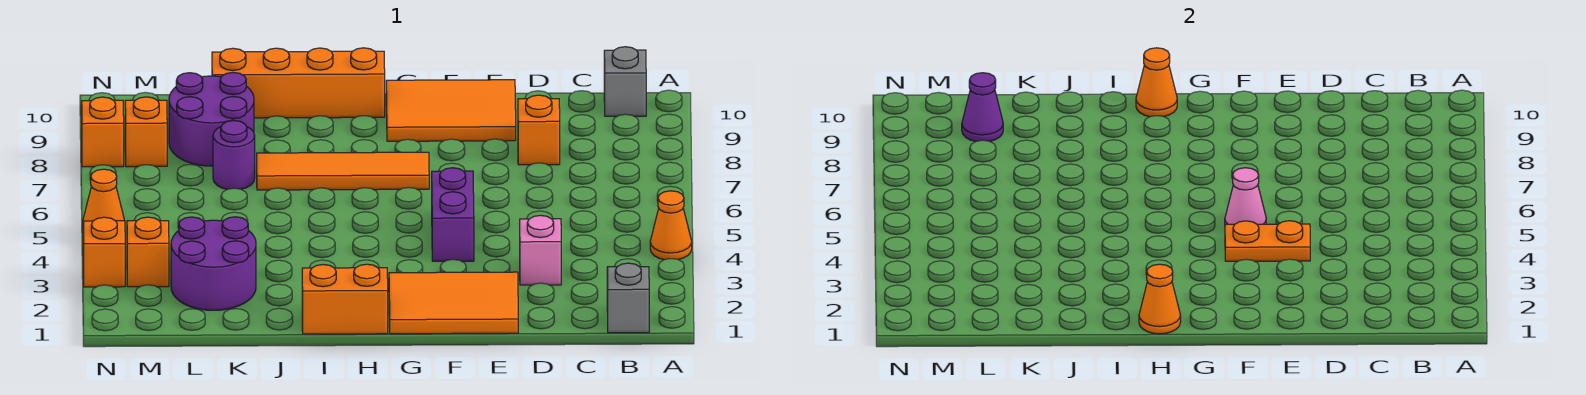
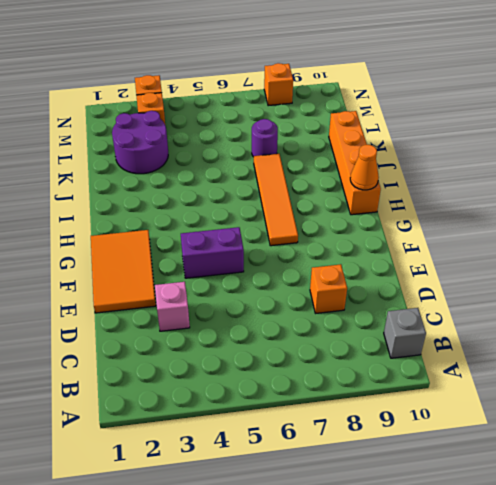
none -> orange cone A4 level 1
none -> grey brick B1 level 1
none -> orange tile E9:G10 level 1

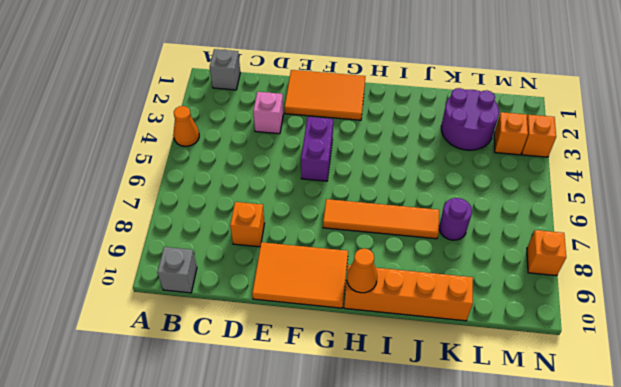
none -> orange brick H1:I1 level 1
none -> purple round brick K8:L9 level 1
none -> orange brick M8 level 1

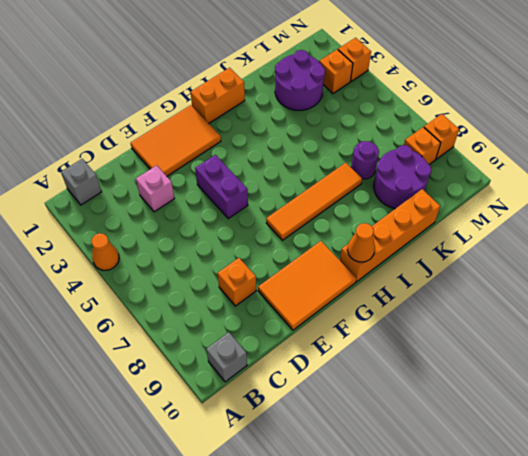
none -> orange cone N5 level 1
none -> orange plate E4:F4 level 2
none -> pink cone F5 level 2

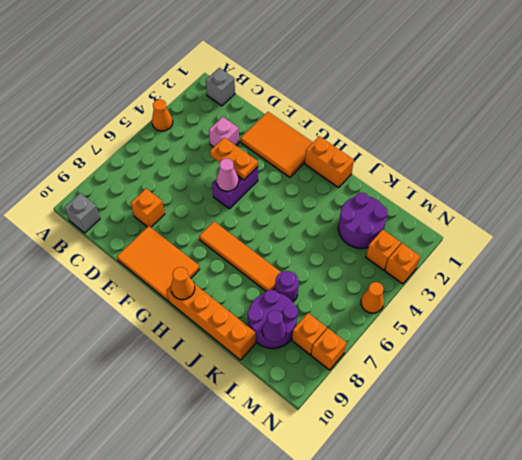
none -> orange cone H1 level 2

